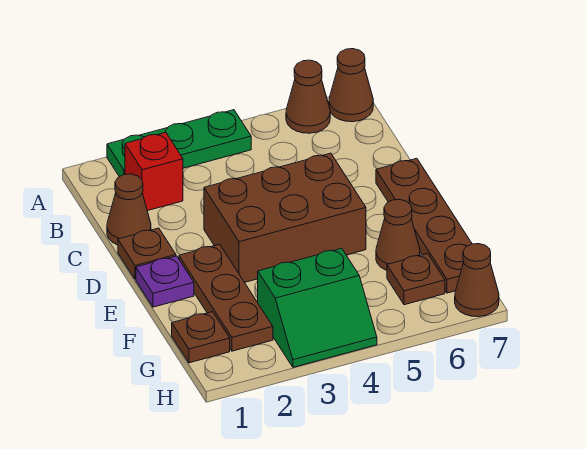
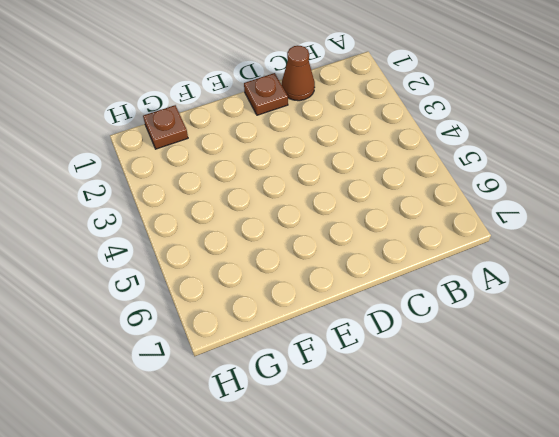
none -> green plate A2:A4 level 1
none -> brown cone A6 level 1
none -> brown cone A7 level 1

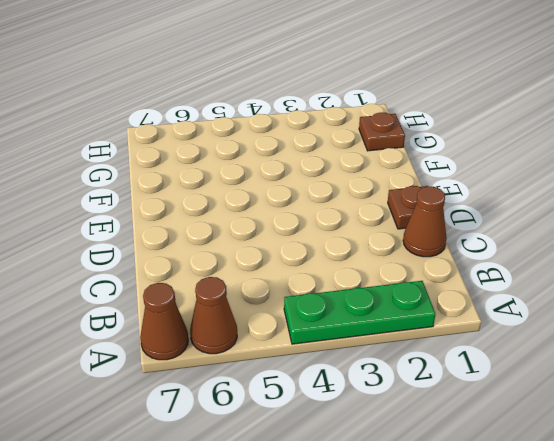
none -> red brick B2 level 1
none -> brown brick D3:E5 level 1
none -> brown plate D7:G7 level 1

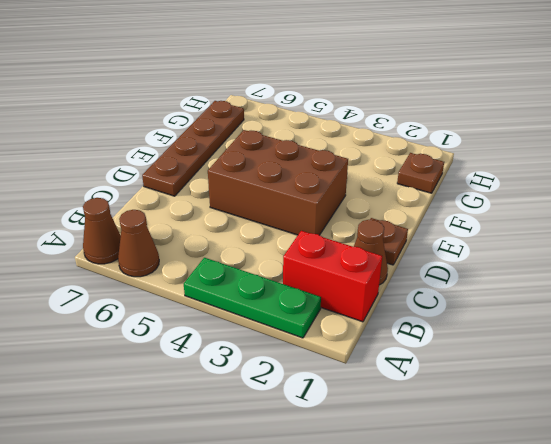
red brick B1:B2 level 1 -> red brick B2 level 1
none -> purple plate E1 level 1
none -> brown plate E2:G2 level 1
none -> brown cone F6 level 1

